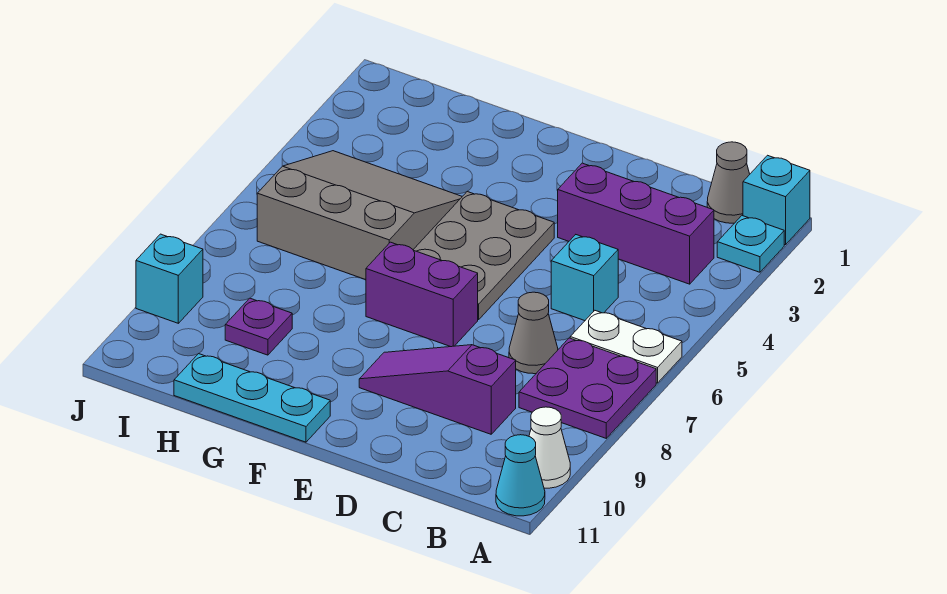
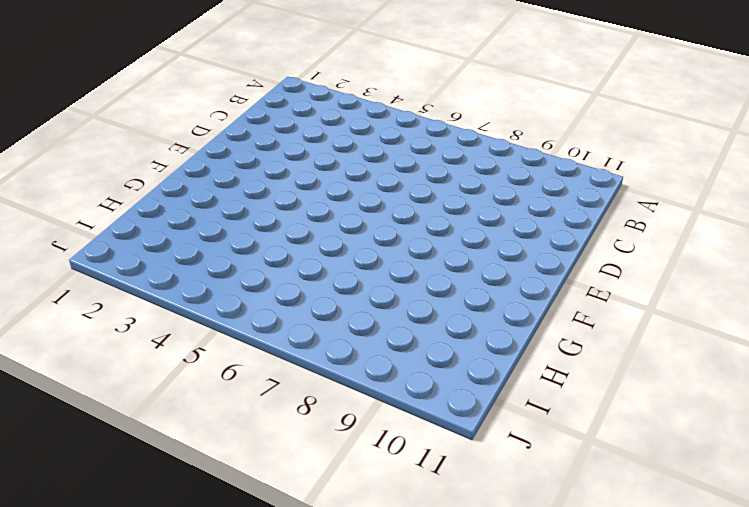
none -> cyan brick A1 level 1
none -> cyan plate A2 level 1
none -> white plate A6:B6 level 1

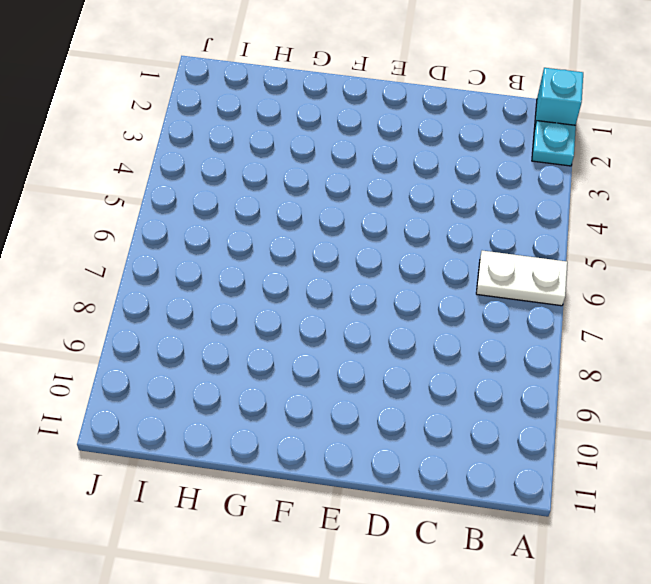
none -> purple plate A7:B8 level 1
none -> white cone A10 level 1
none -> cyan cone A11 level 1

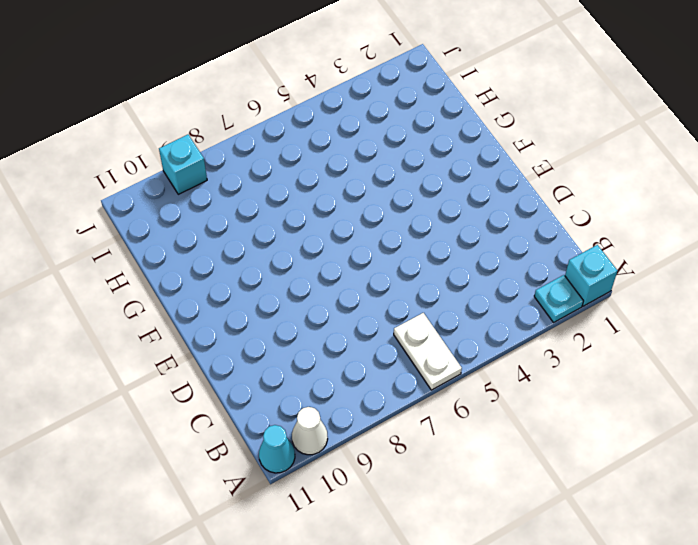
none -> purple plate A7:B8 level 1
none -> grey cone B1 level 1
none -> purple brick B3:D3 level 1

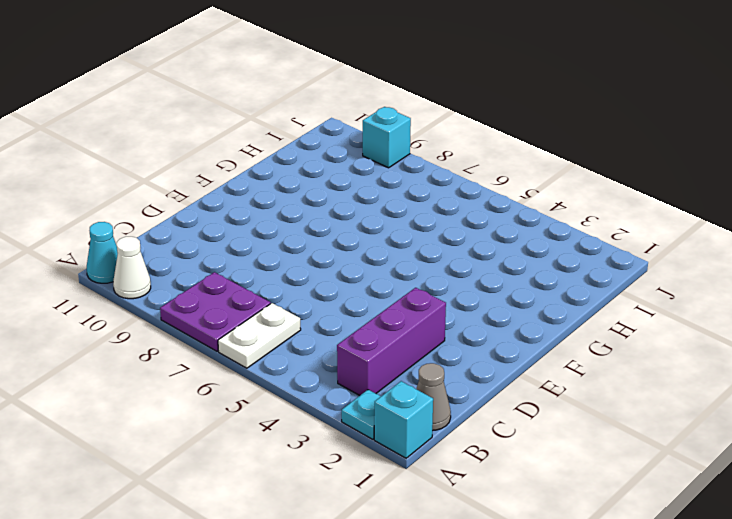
none -> cyan brick C5 level 1
none -> grey cone C7 level 1
none -> purple slope C9:E9 level 1 top C

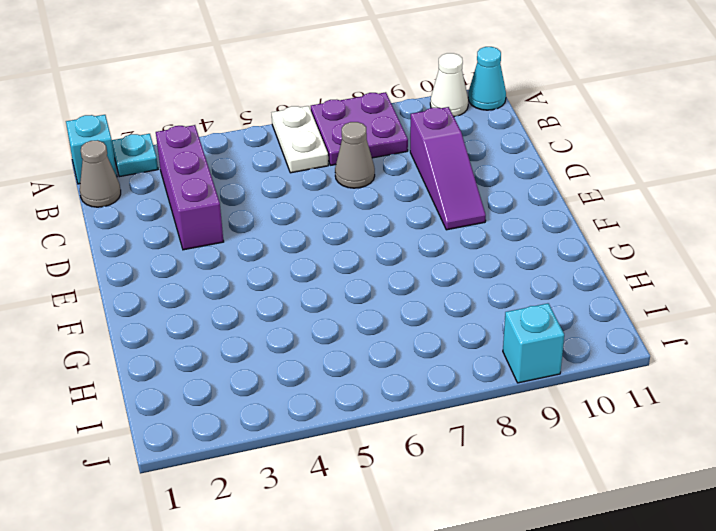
none -> cyan brick C5 level 1
none -> grey plate E4:F6 level 1
none -> purple brick E7:F7 level 1

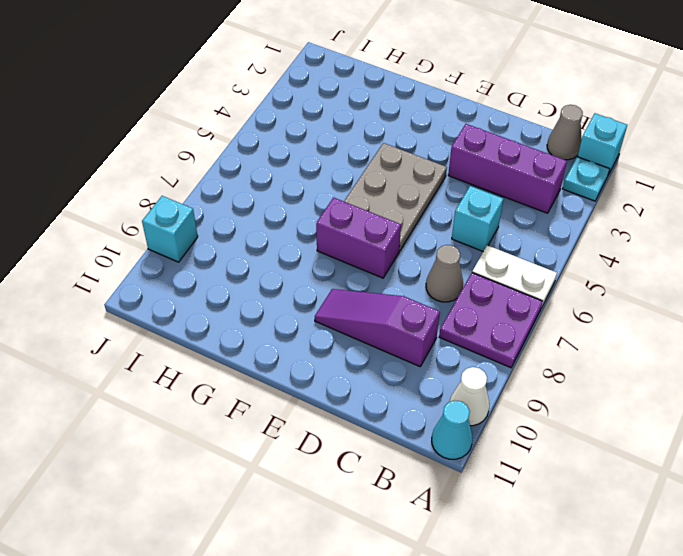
none -> cyan plate F11:H11 level 1
none -> grey slope G4:I6 level 1 top 6
none -> purple plate H9 level 1

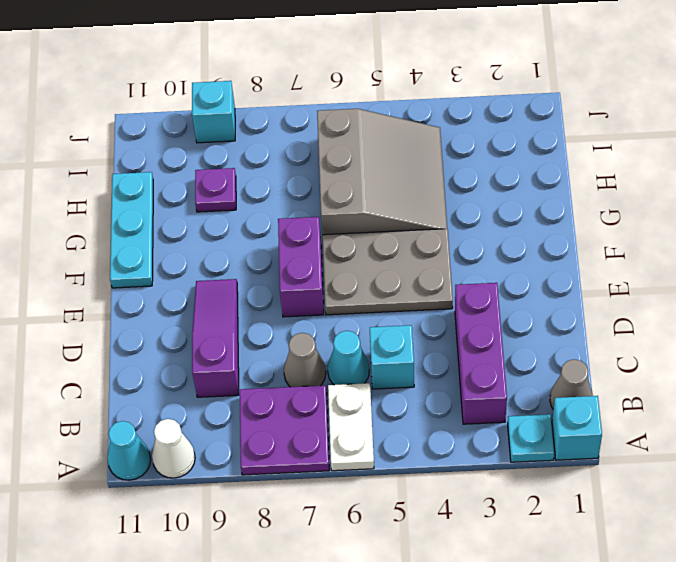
cyan cone C6 level 1 -> none

